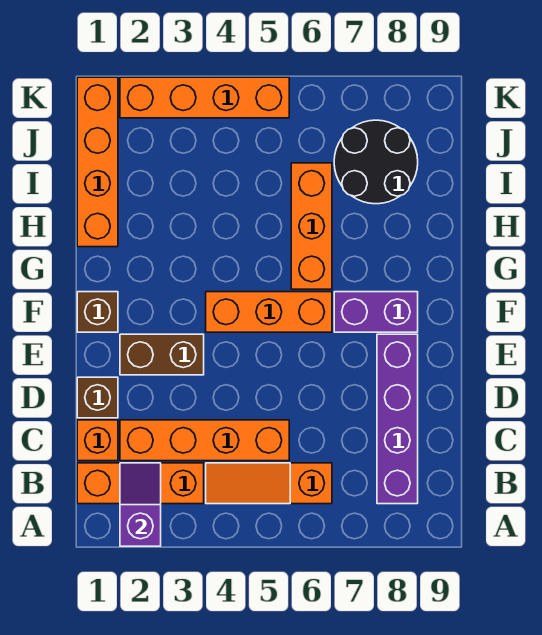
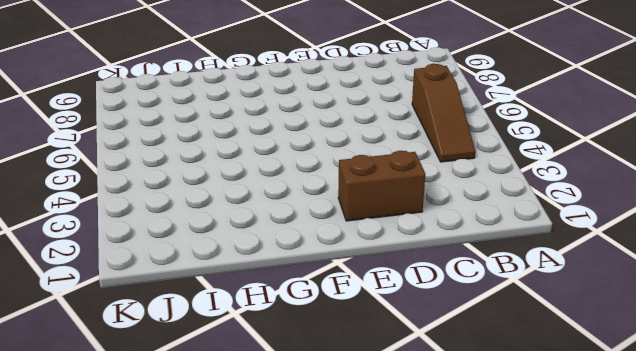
brown slope B4:B6 level 1 top 6 -> orange slope B4:B6 level 1 top 6
brown brick D2:E2 level 1 -> brown brick E2:E3 level 1
none -> orange brick B1:B3 level 1
none -> purple brick B8:E8 level 1
none -> orange brick C1 level 1

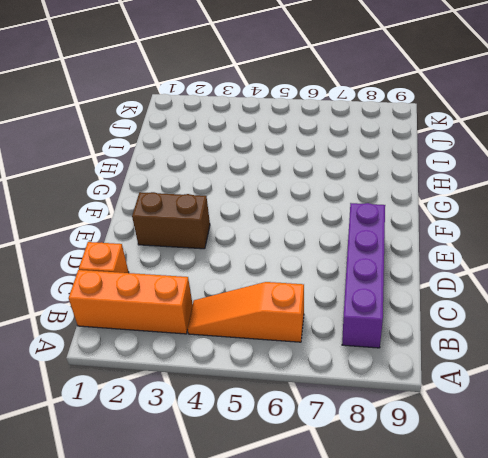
none -> orange brick C2:C5 level 1
none -> brown brick D1 level 1
none -> brown brick F1 level 1

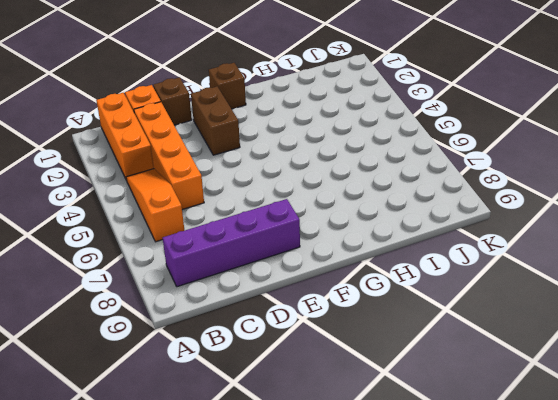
none -> orange brick F4:F6 level 1
none -> purple brick F7:F8 level 1
none -> orange brick G6:I6 level 1

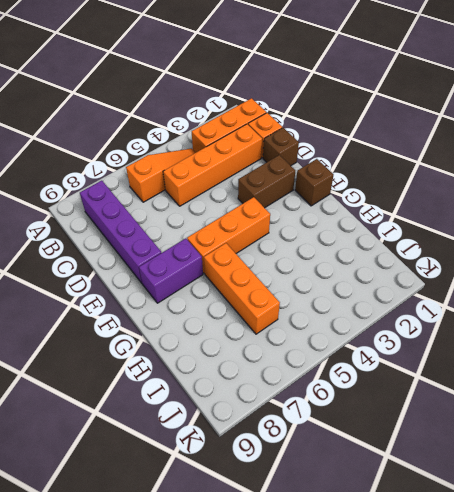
none -> orange brick H1:K1 level 1
none -> black round brick I7:J8 level 1
none -> orange brick K2:K5 level 1

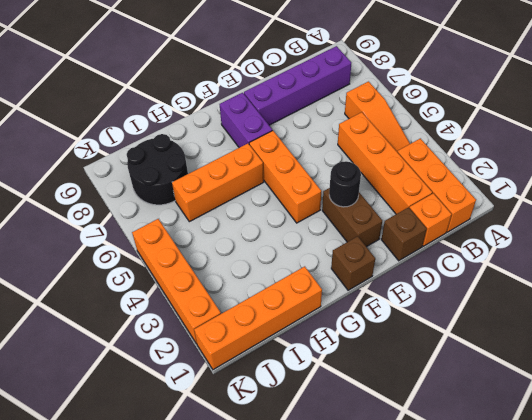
black round brick E3 level 2 -> none
none -> purple slope A2:B2 level 2 top A

